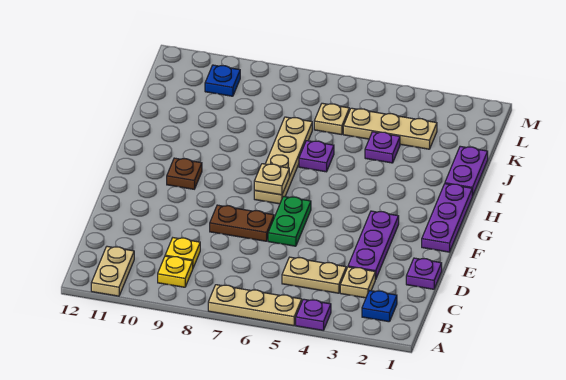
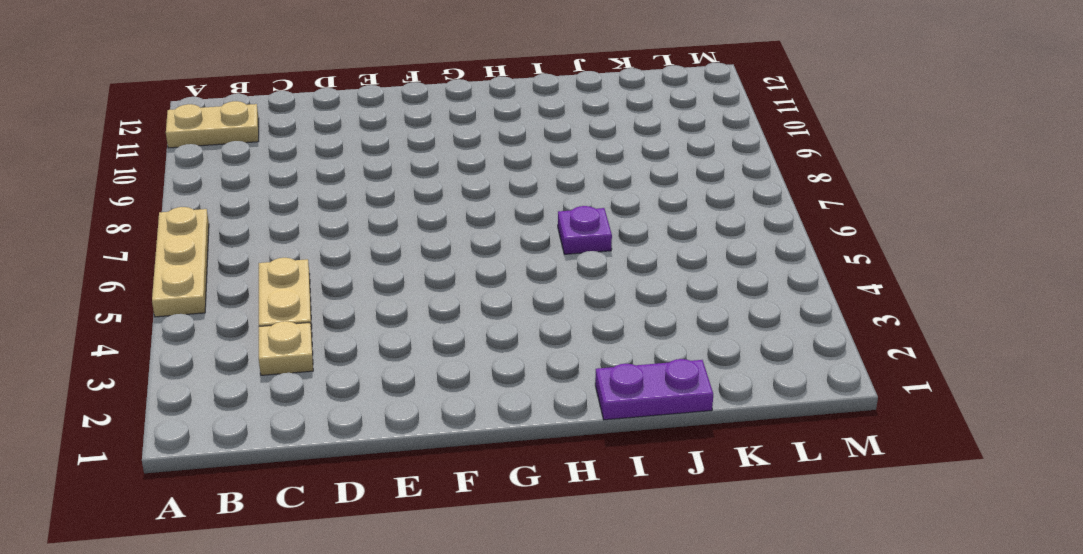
none -> purple plate A4 level 1
none -> blue plate B2 level 1
none -> yellow plate B9 level 1

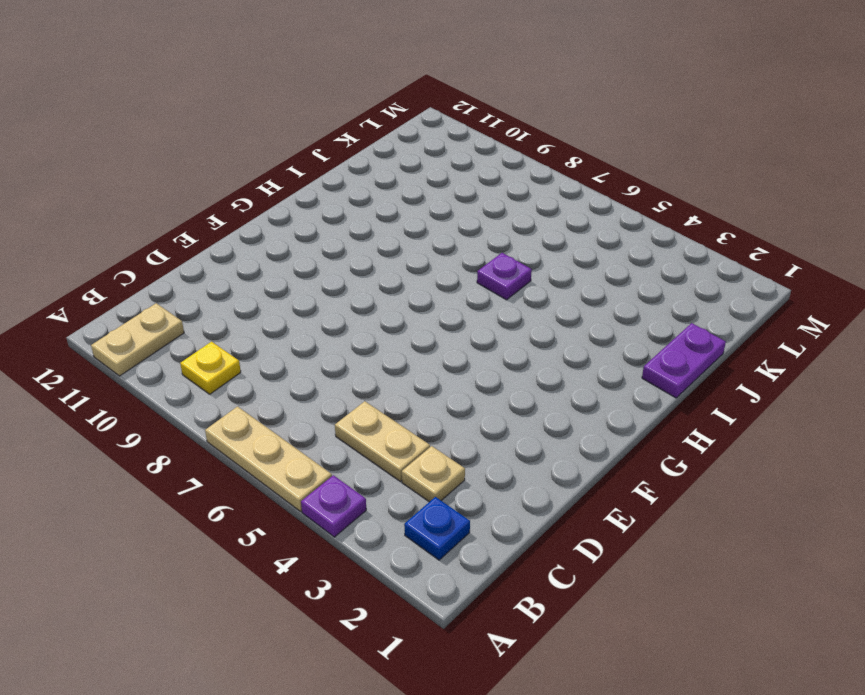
none -> yellow plate C9 level 1
none -> purple plate D1 level 1
none -> purple plate D3:F3 level 1

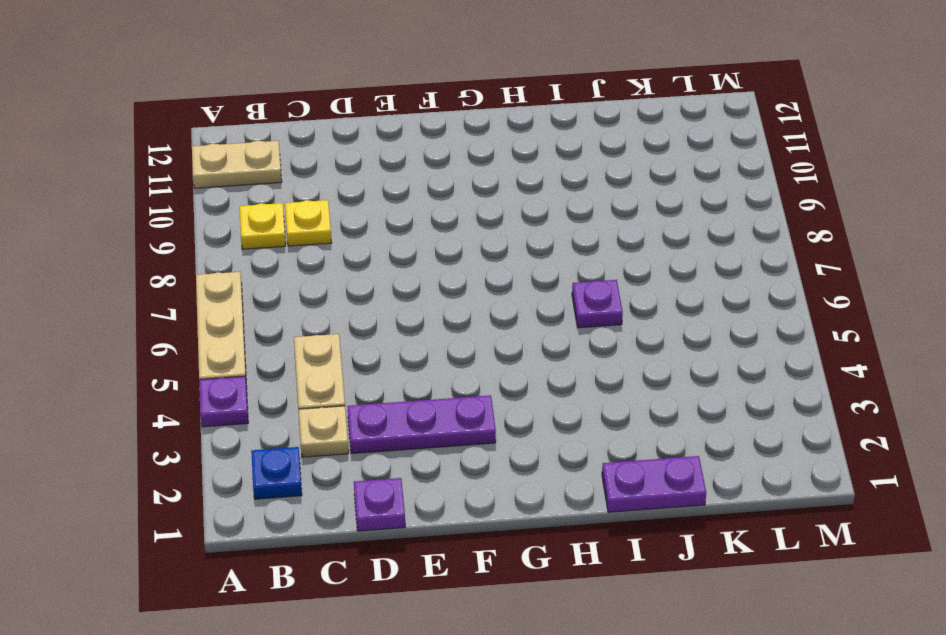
none -> green plate E6:F6 level 1
none -> brown plate E7:E8 level 1
none -> purple plate F1:H1 level 1

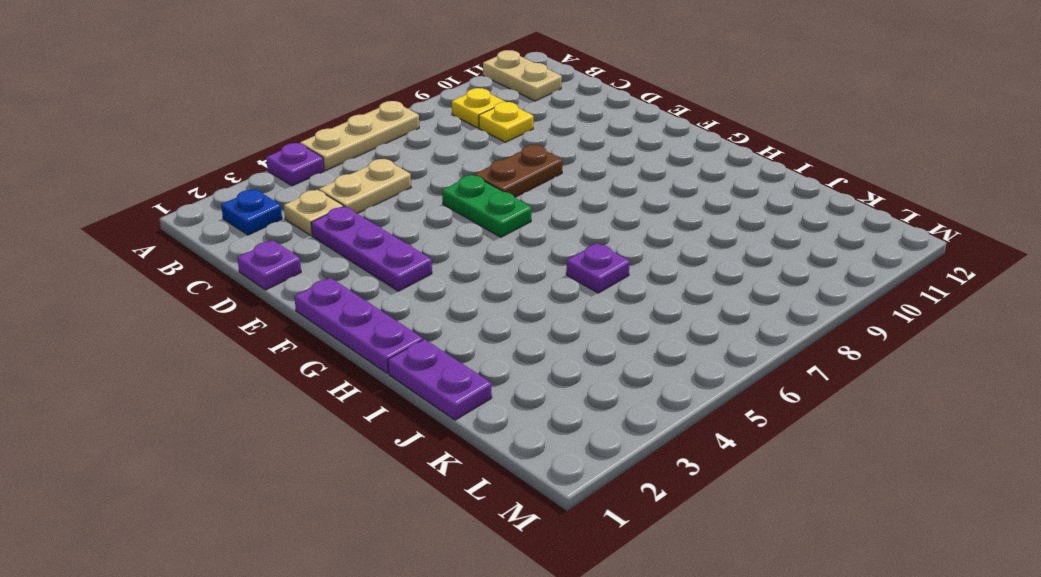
none -> tan plate G7:J7 level 1
none -> brown plate G10 level 1
none -> purple plate J4 level 1

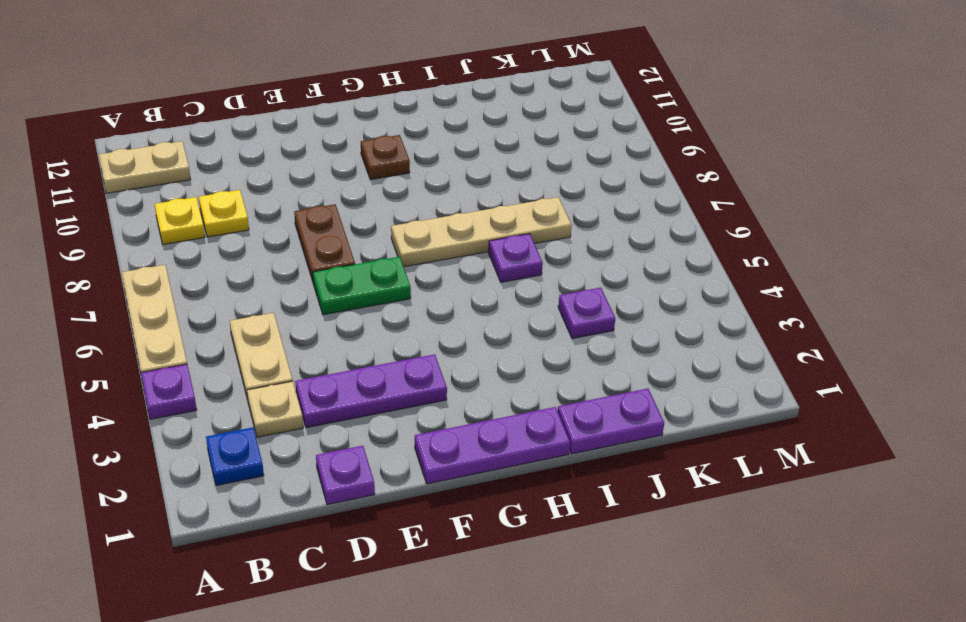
none -> tan plate K3:K5 level 1
none -> tan plate K6 level 1
none -> blue plate L10 level 1

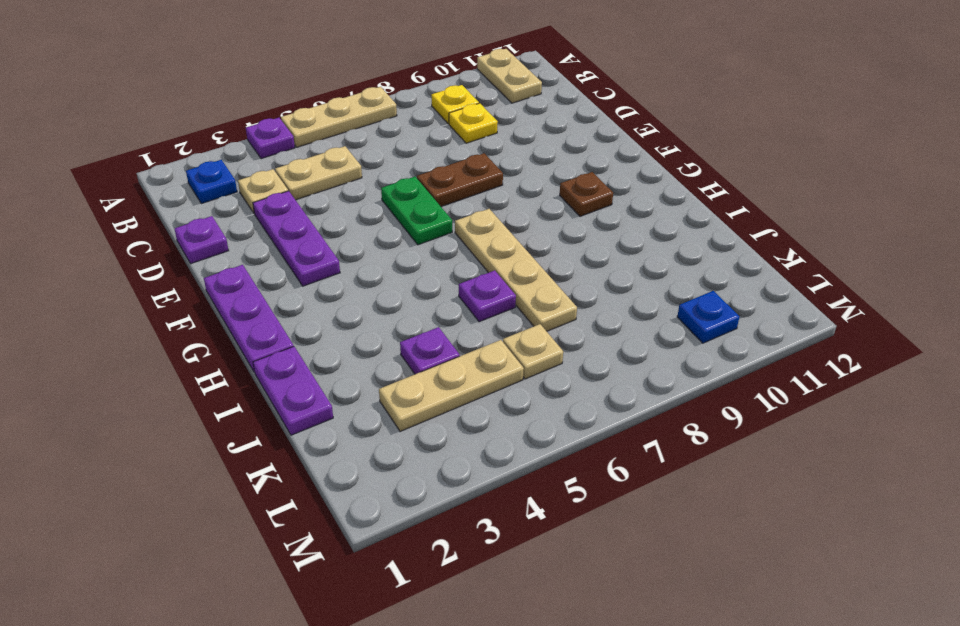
none -> tan plate G7 level 2

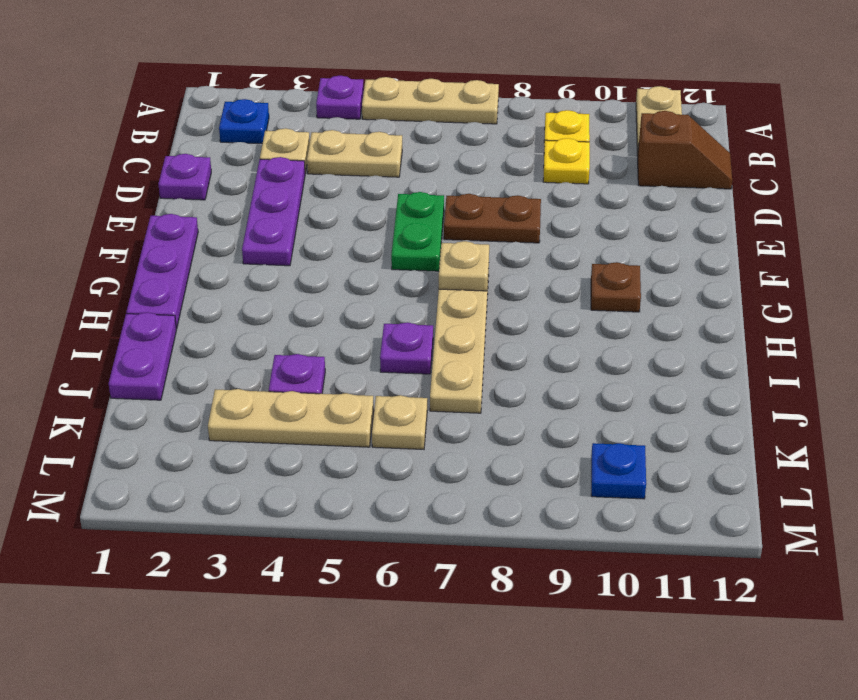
brown slope C11:C12 level 1 top 11 -> none

